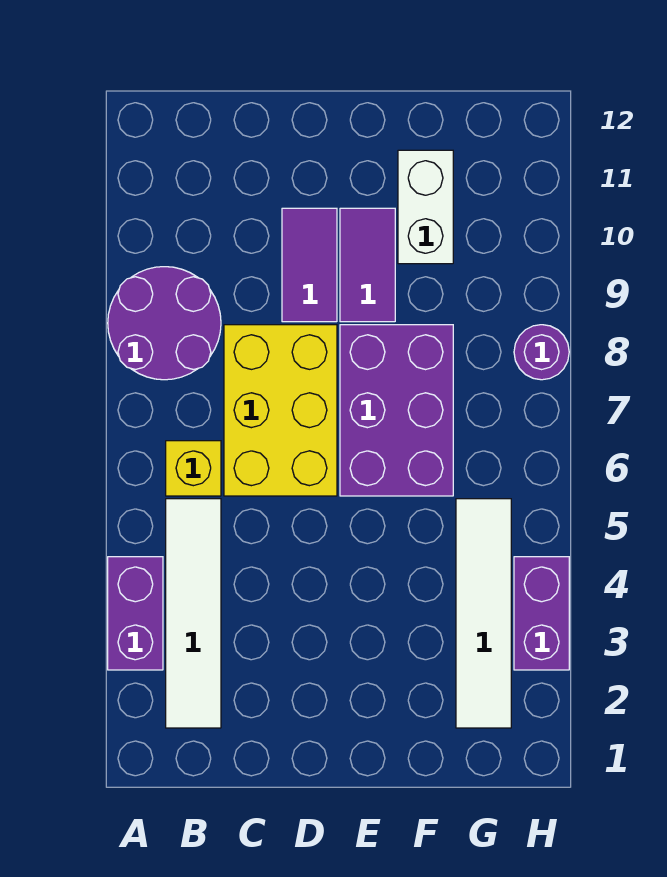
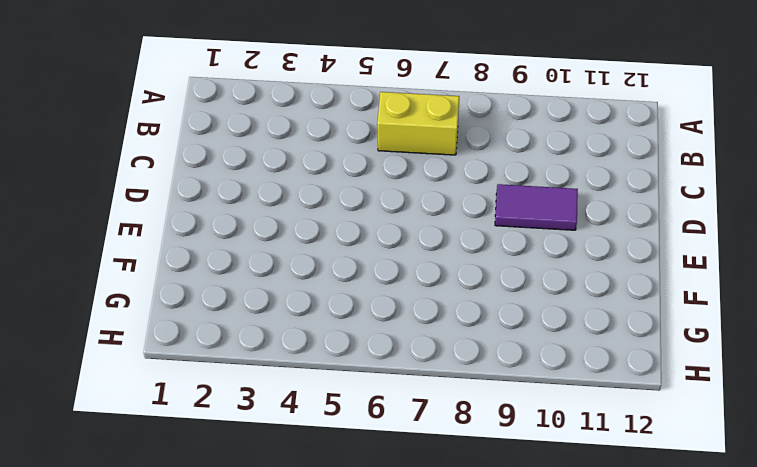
yellow brick B6:B7 level 1 -> yellow brick B6 level 1
none -> purple brick A3:A4 level 1
none -> purple round brick A8:B9 level 1
none -> white tile B2:B5 level 1

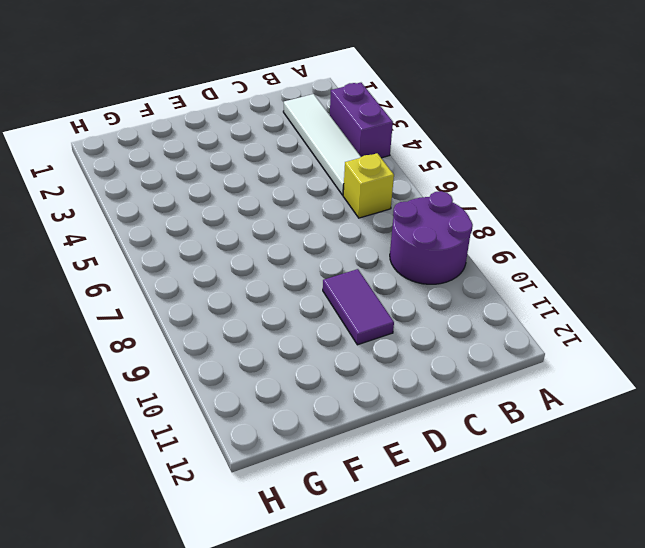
none -> yellow brick C6:D8 level 1
none -> purple brick E6:F8 level 1
none -> purple tile E9:E10 level 1

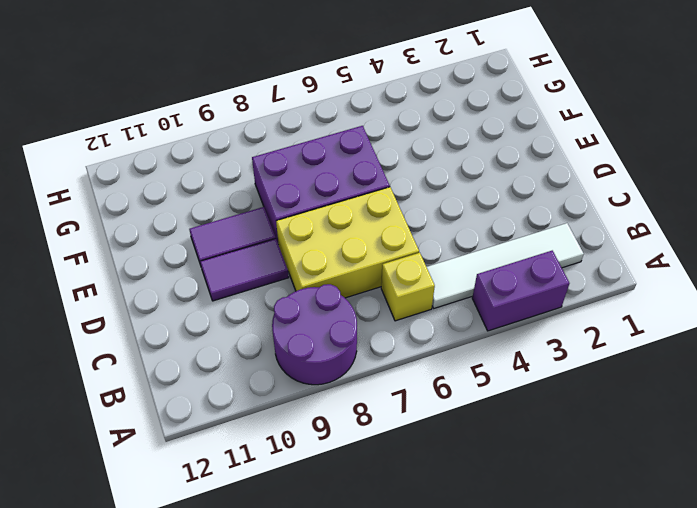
none -> white brick F10:F11 level 1
none -> white tile G2:G5 level 1
none -> purple brick H3:H4 level 1

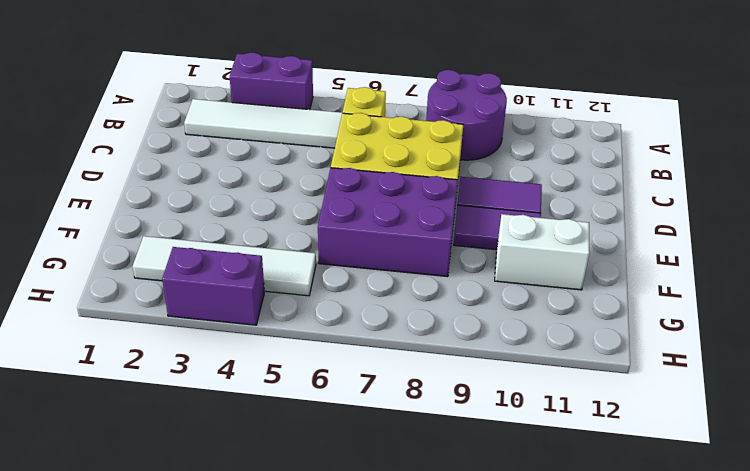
none -> purple round brick H8 level 1

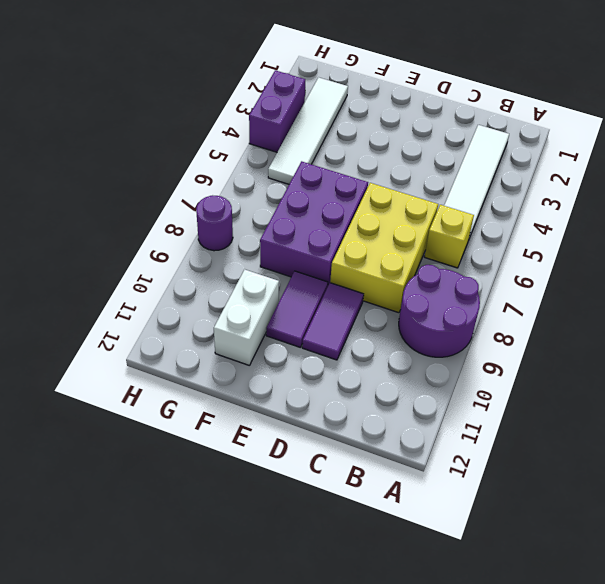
none -> purple brick A3:A4 level 1

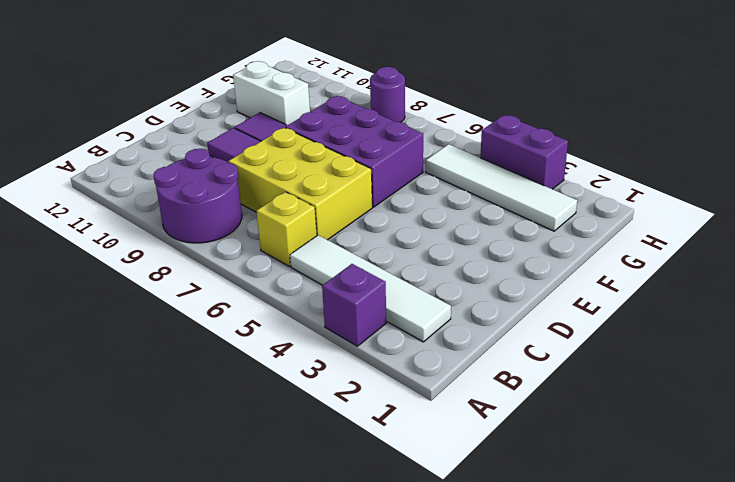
purple brick A3 level 1 -> purple brick A3:A4 level 1

